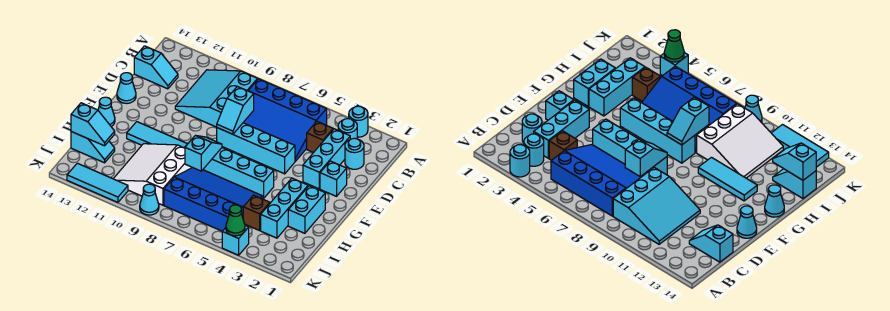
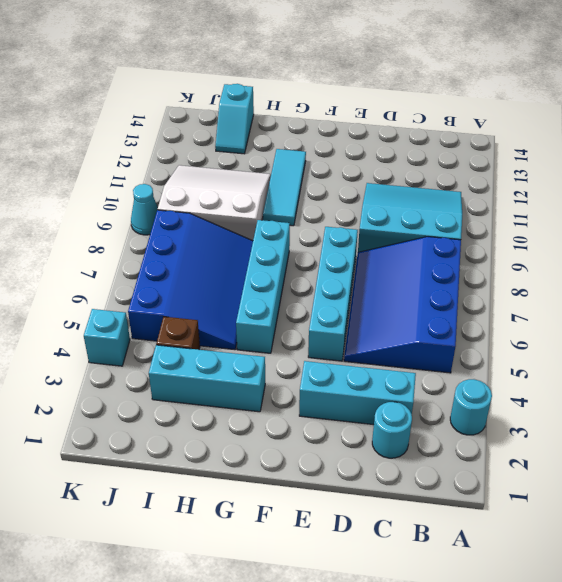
none -> cyan round brick B3 level 1
none -> brown brick C4 level 1
none -> cyan slope C13:C14 level 1 top 14

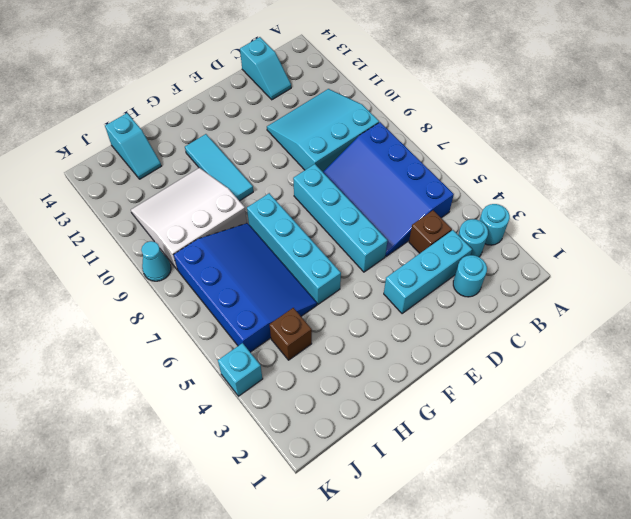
none -> cyan brick E2 level 1
none -> cyan cone E14 level 1
none -> cyan brick G2:H2 level 1

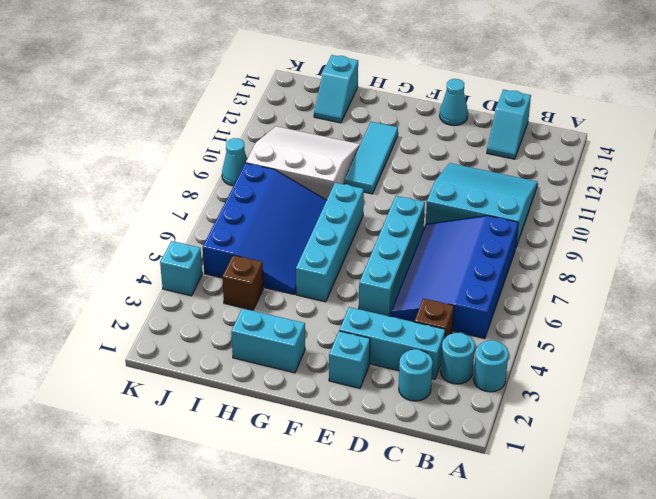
none -> cyan brick G3:I3 level 1
none -> cyan cone G14 level 1
none -> cyan tile K11:K13 level 1

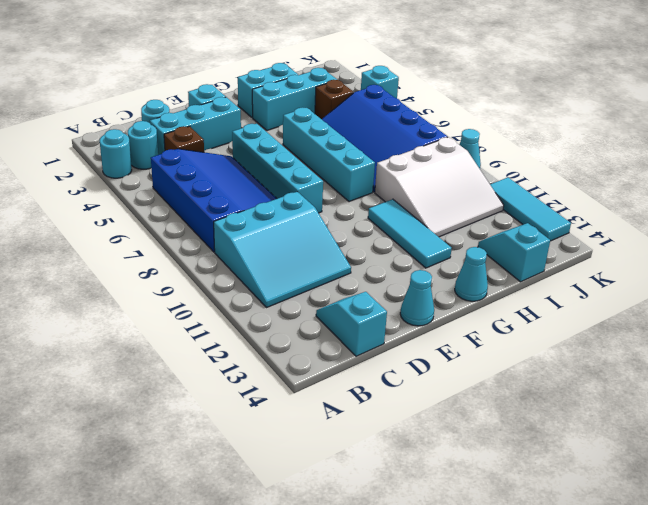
none -> cyan slope D8:E8 level 2 top D
none -> cyan slope G8:H8 level 2 top H
none -> cyan slope I13:I14 level 2 top 14

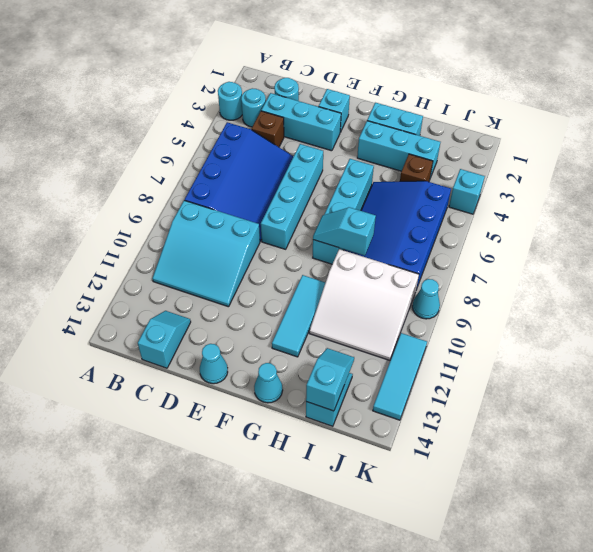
none -> cyan slope D8:E8 level 2 top D
none -> green cone K4 level 2

